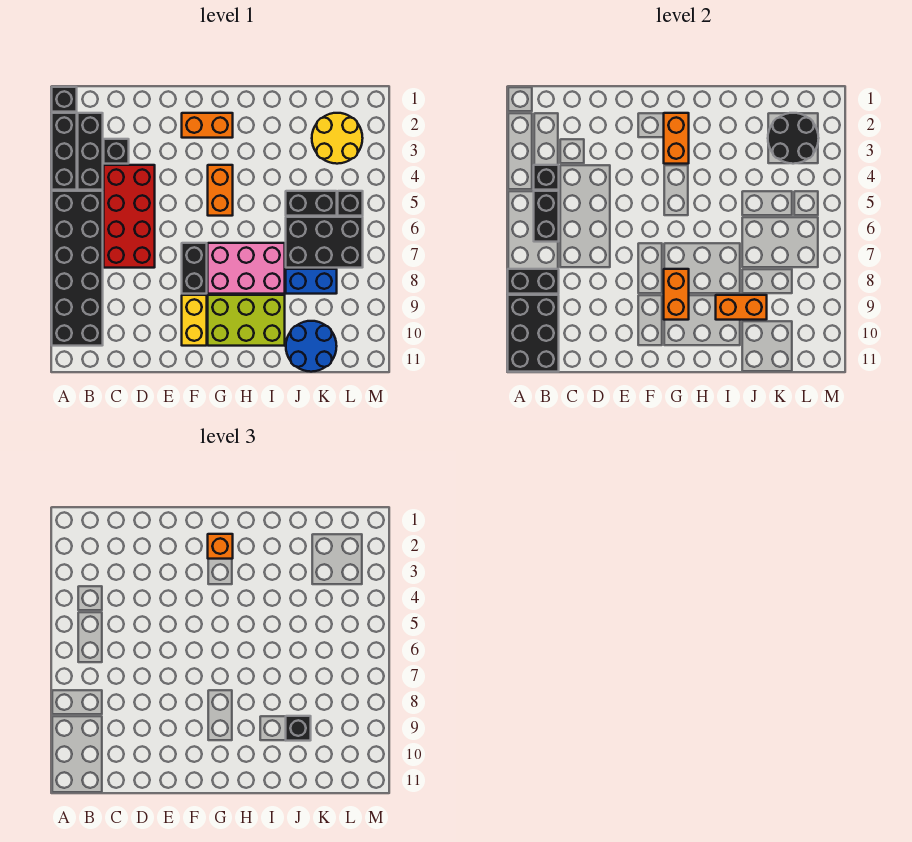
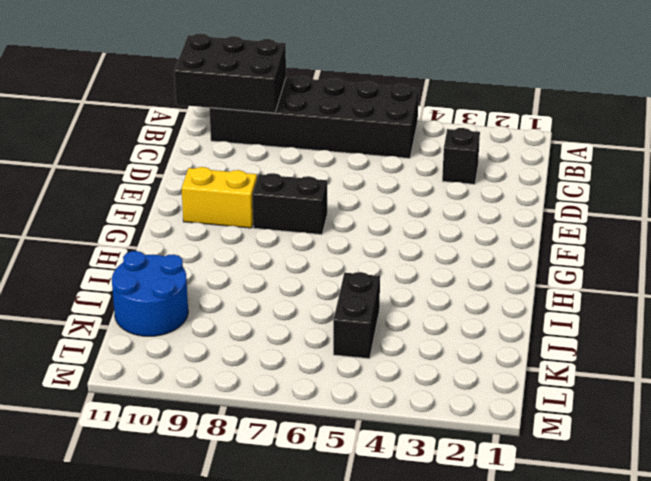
none -> black brick A1 level 1
none -> black brick A2:A4 level 1
none -> black brick B2:B4 level 1

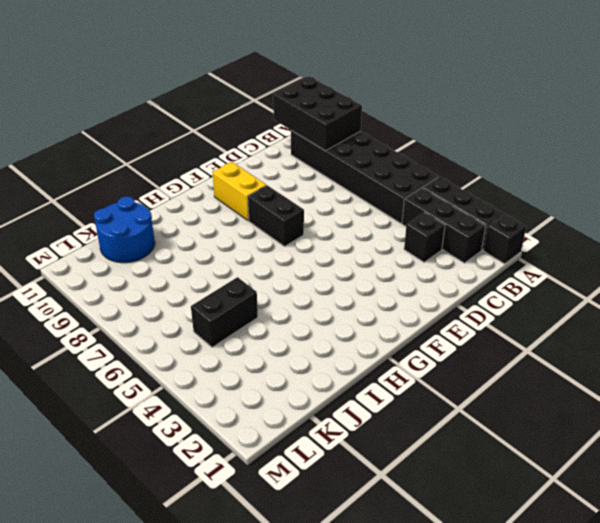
none -> red brick C4:D7 level 1
none -> orange brick F2:G2 level 1
none -> orange brick G4:G5 level 1

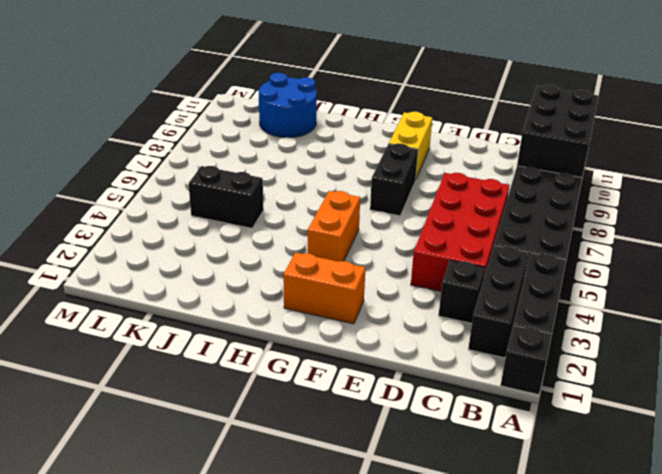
none -> pink brick G7:I8 level 1
none -> lime brick G9:I10 level 1
none -> black brick J6:L7 level 1

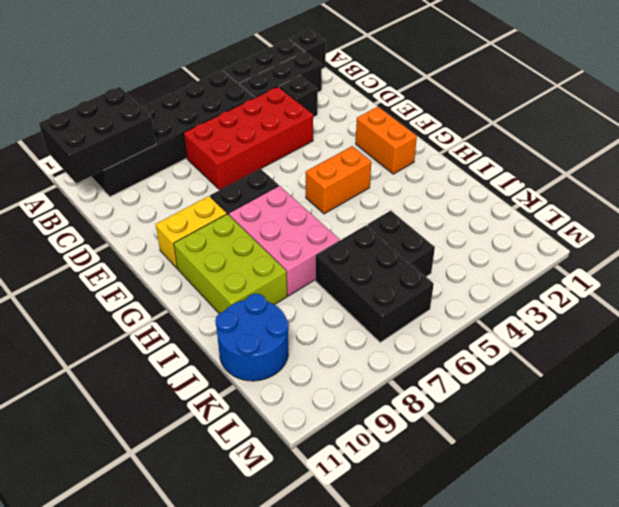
none -> blue brick J8:K8 level 1
none -> yellow round brick K2:L3 level 1
none -> black brick L5 level 1

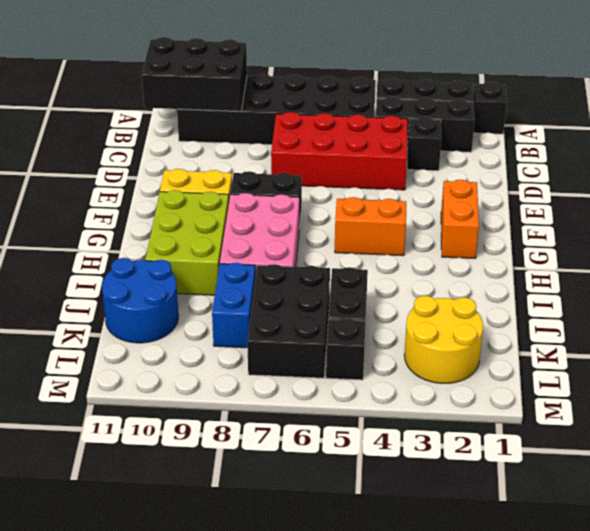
none -> black brick A8:B8 level 2
none -> black brick B4 level 2
none -> black brick B5:B6 level 2

